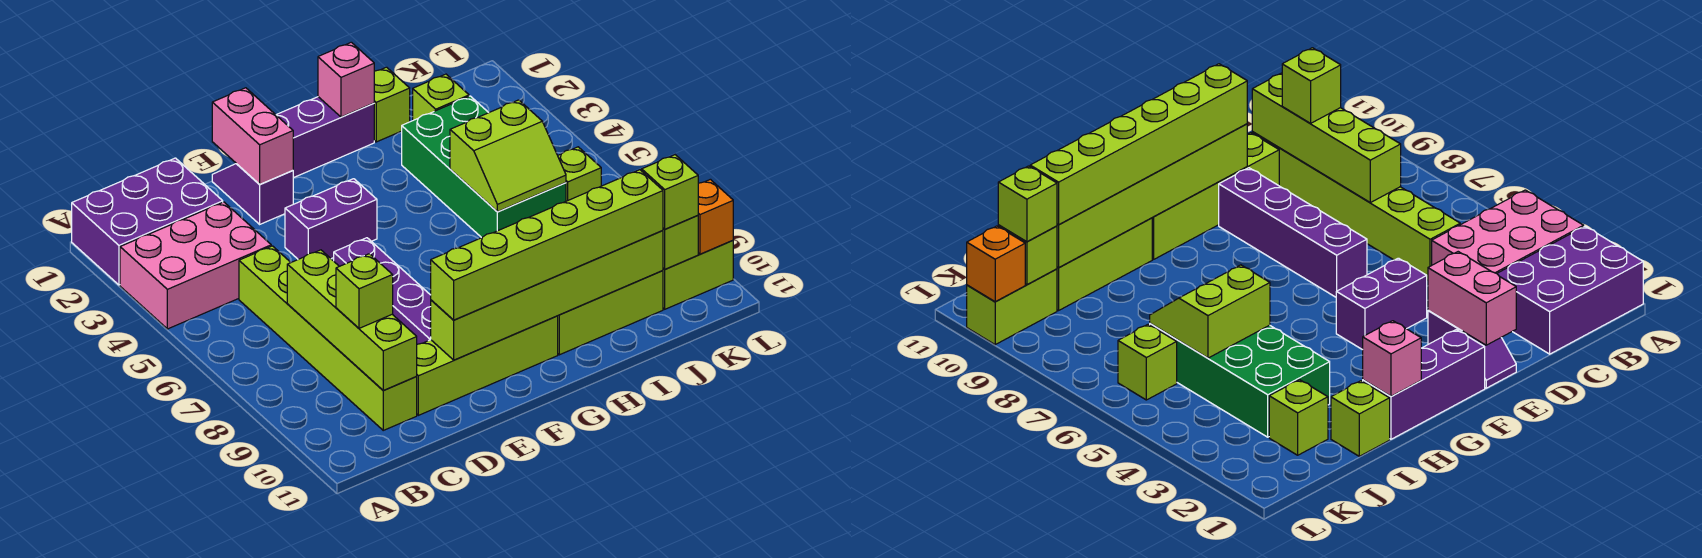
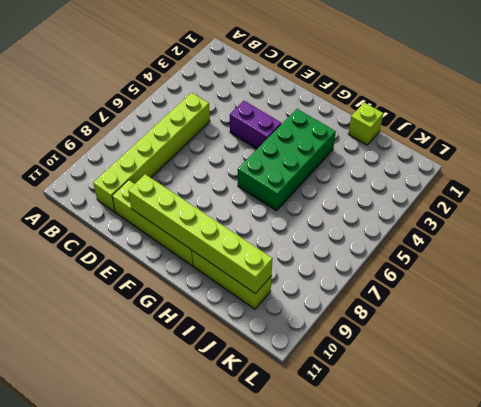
green brick G3:H6 level 1 -> green brick I3:J6 level 1
none -> purple brick A1:C2 level 1
none -> pink brick A3:C4 level 1
none -> purple slope E1:E2 level 1 top 2

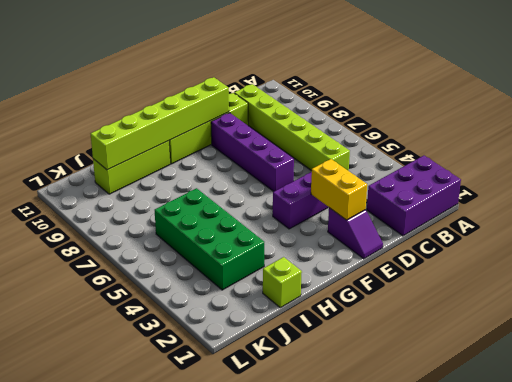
yellow brick E2:E3 level 2 -> pink brick E1:E2 level 2
none -> pink brick A3:C4 level 1
none -> purple brick F1:H1 level 1
none -> lime brick J2 level 1

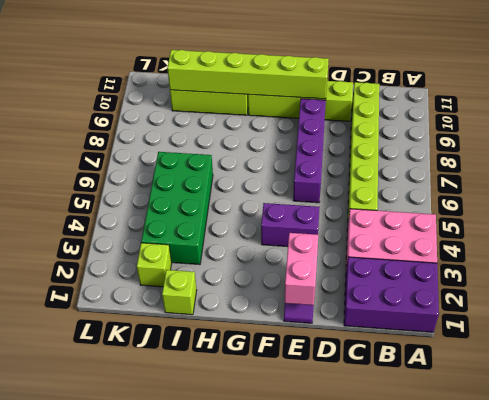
none -> purple brick F1:H1 level 1
none -> lime brick K6 level 1
none -> lime brick K10:L10 level 1

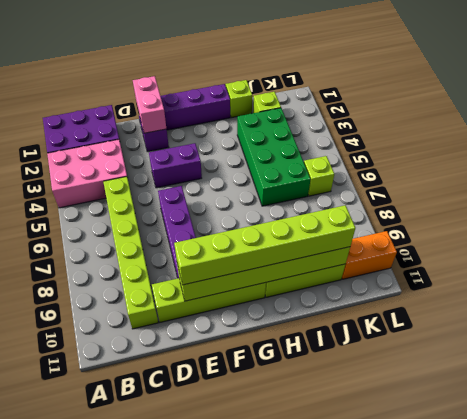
orange brick K10:L10 level 1 -> lime brick K10:L10 level 1
none -> lime brick C7:C10 level 2
none -> pink brick H1 level 2
none -> lime slope I5:J6 level 2 top 5

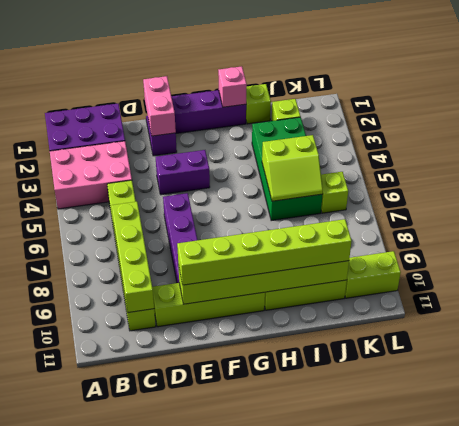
none -> lime brick K10 level 2
none -> orange brick L10 level 2
none -> lime brick C9 level 3

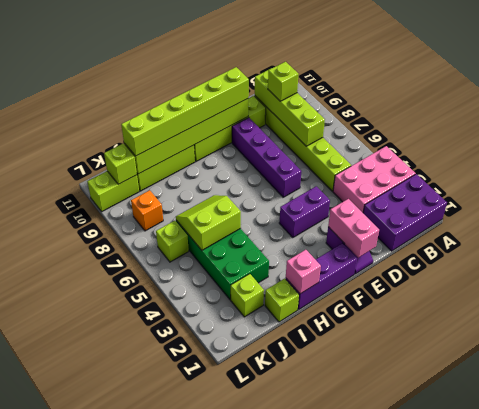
orange brick K8 level 1 -> orange brick L10 level 2
none -> lime brick K10 level 3

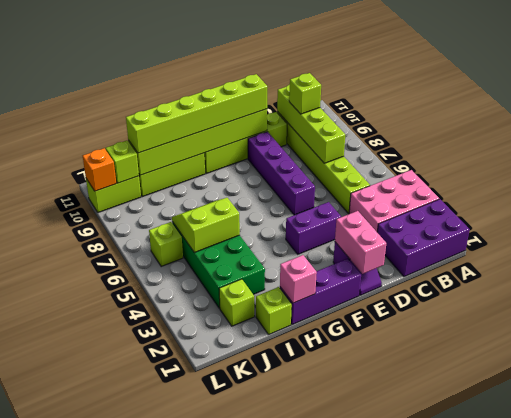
none -> lime brick K10 level 3

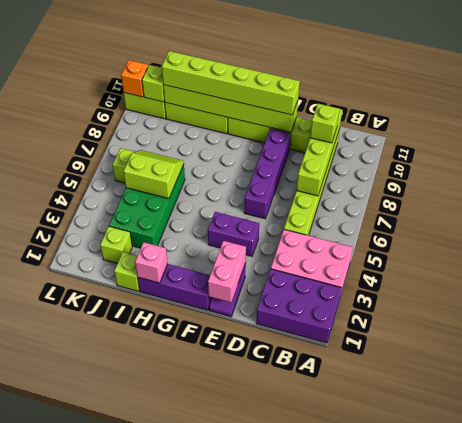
none -> lime brick K10 level 3

